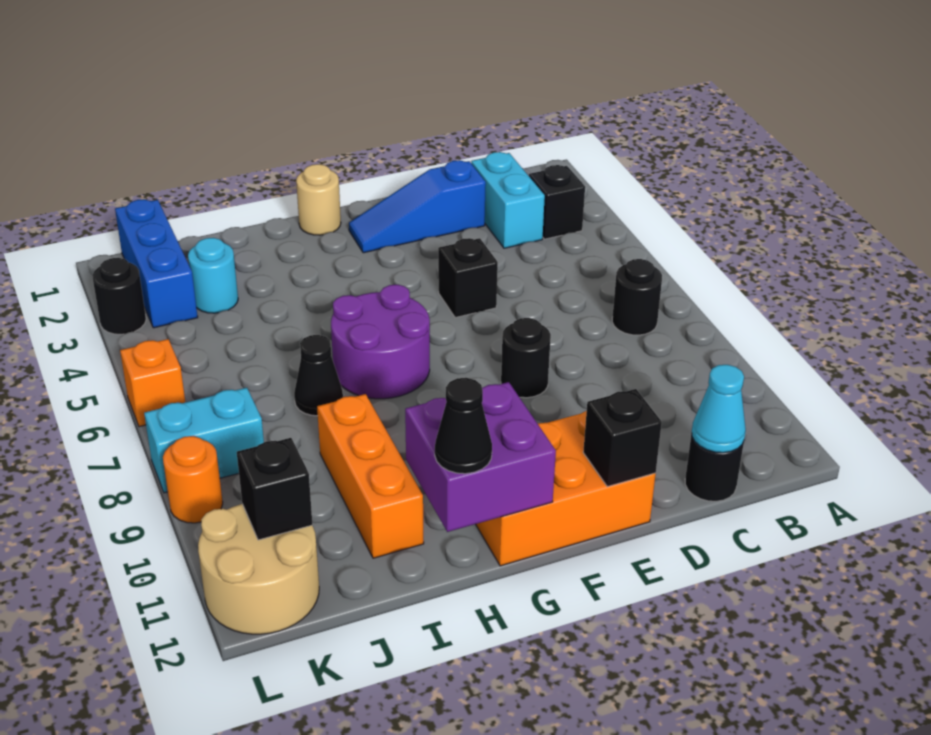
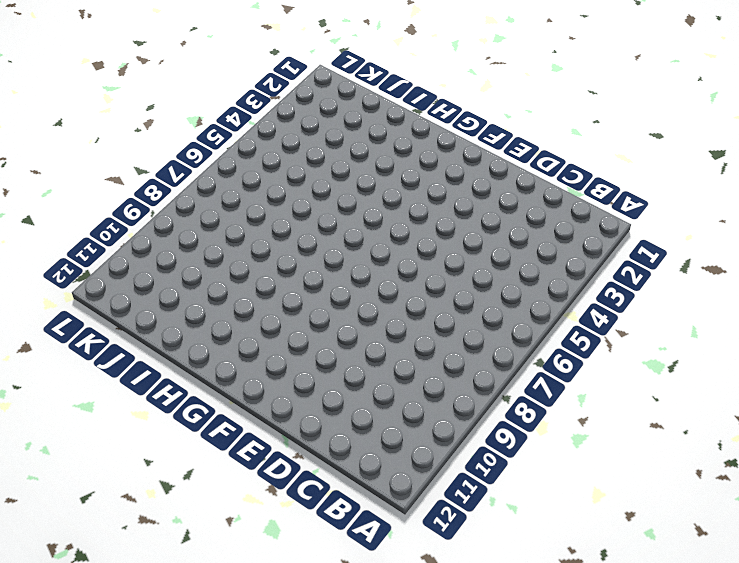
none -> black brick B3 level 1
none -> black round brick B7 level 1
none -> cyan brick C2:C3 level 1

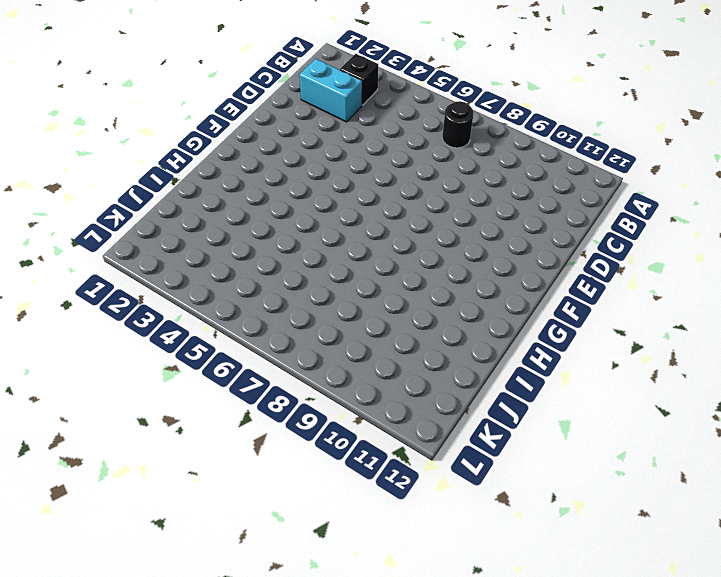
none -> black round brick C12 level 1
none -> blue slope D2:F2 level 1 top D
none -> black brick E5 level 1

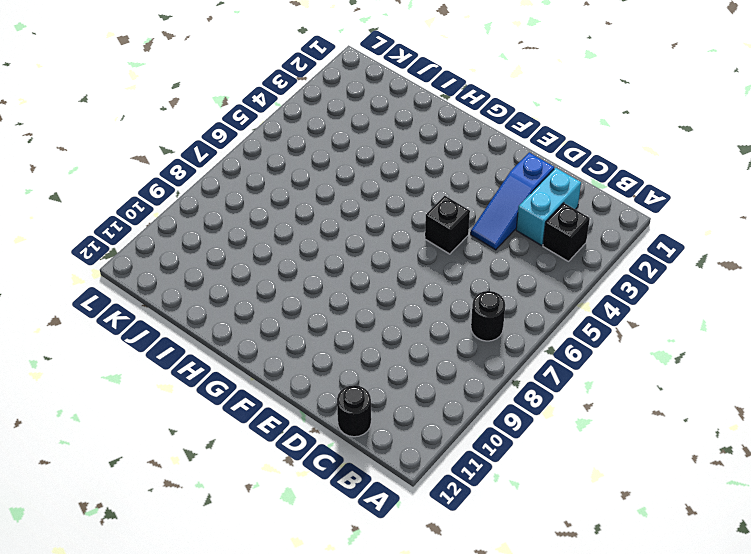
blue slope D2:D4 level 1 top 2 -> blue slope D2:F2 level 1 top D
none -> black round brick E8 level 1
none -> orange brick E11:G12 level 1
none -> tan round brick G1 level 1

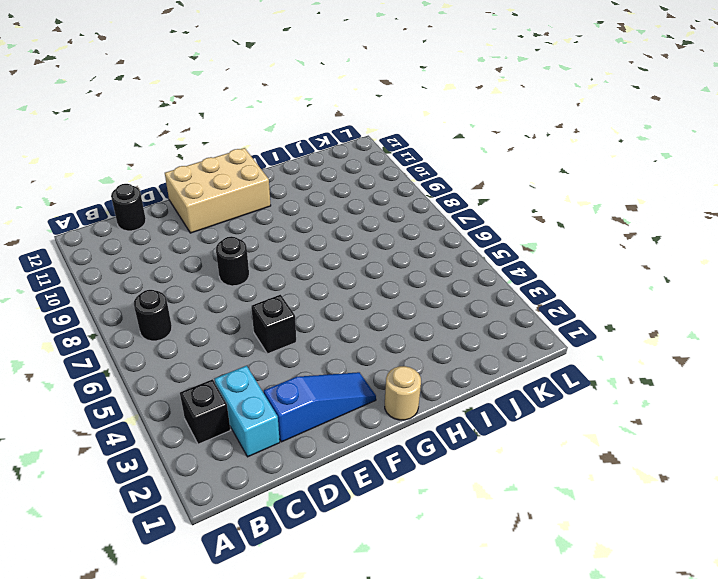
tan brick E11:G12 level 1 -> orange brick E11:G12 level 1
none -> purple round brick G6:H7 level 1
none -> black cone I7 level 1
none -> orange brick I9:I11 level 1

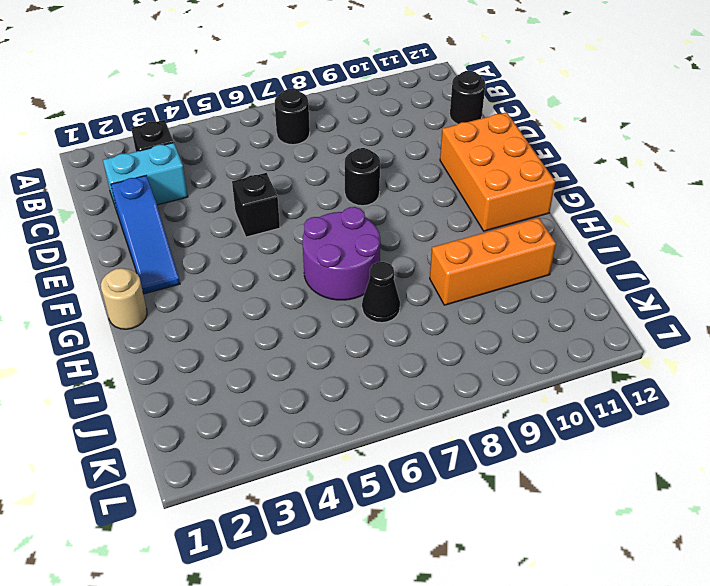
none -> cyan round brick J3 level 1
none -> blue brick K1:K3 level 1
none -> cyan brick K8:L8 level 1

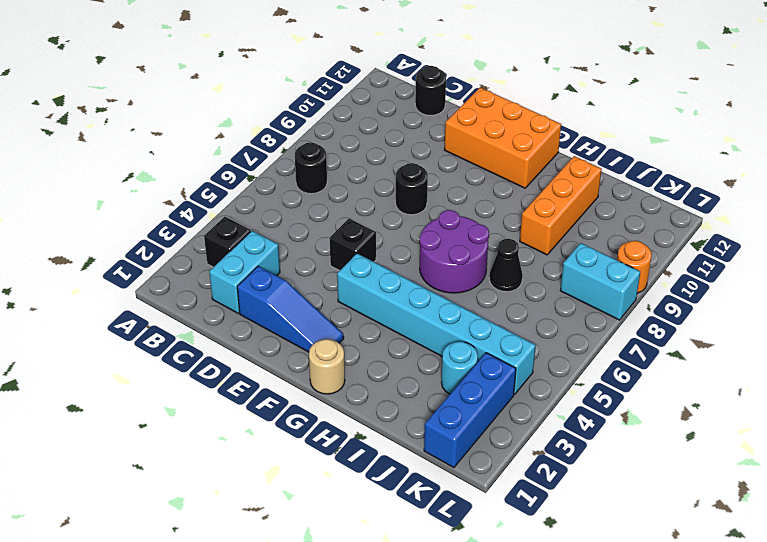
cyan brick F4:K4 level 1 -> none
none -> tan round brick K11:L12 level 1
none -> black round brick L3 level 1
none -> orange brick L6 level 1

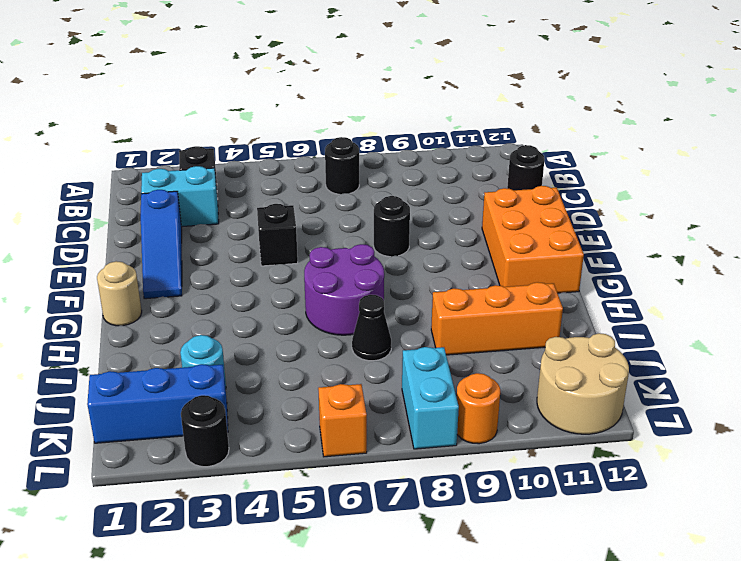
none -> cyan cone C12 level 2
none -> black brick E12 level 2
none -> purple brick G11:H12 level 2

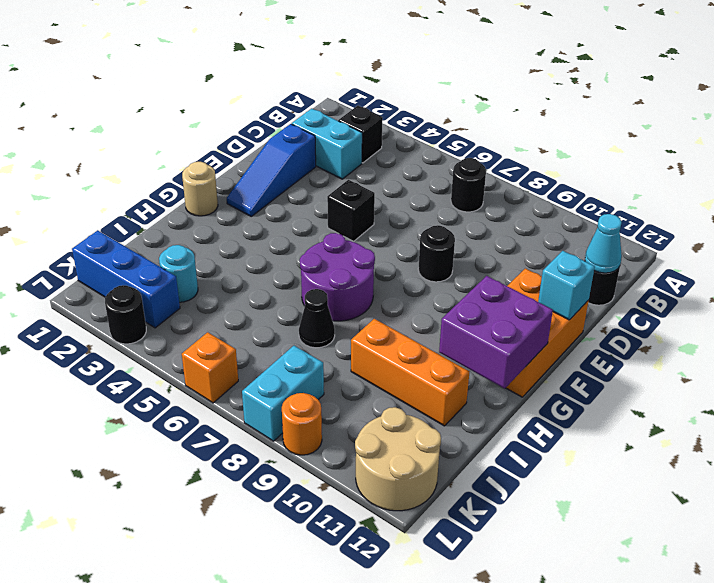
cyan brick E12 level 2 -> black brick E12 level 2
none -> black brick K11 level 2
none -> black cone H12 level 3

